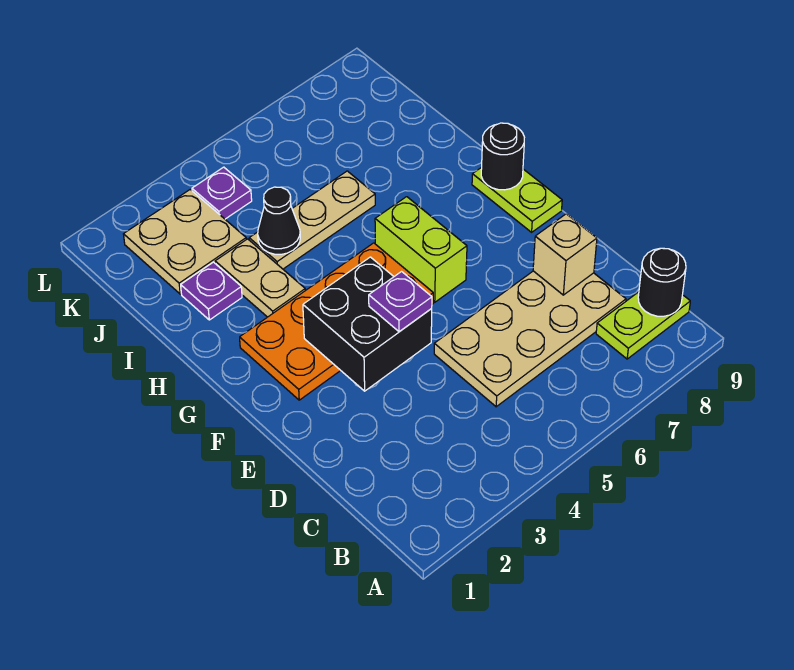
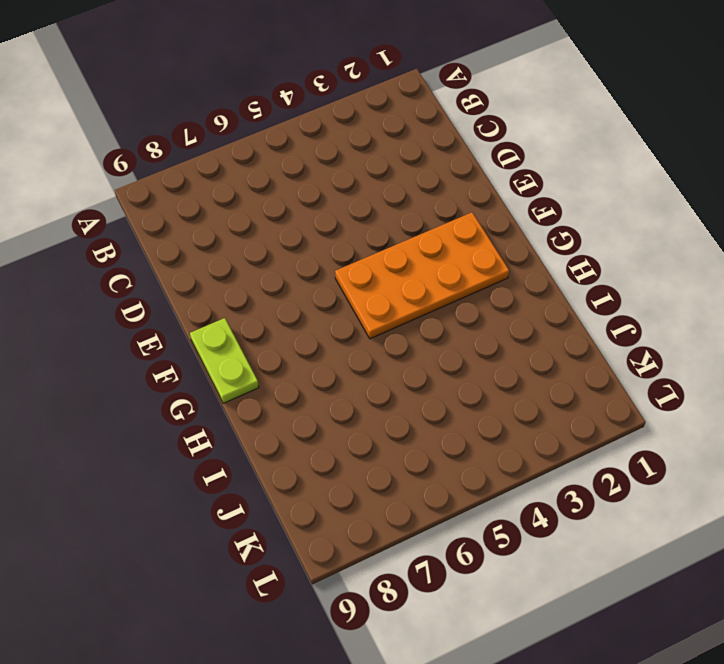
none -> lime plate B8:B9 level 1
none -> tan plate C5:D8 level 1
none -> lime brick F6:G6 level 1

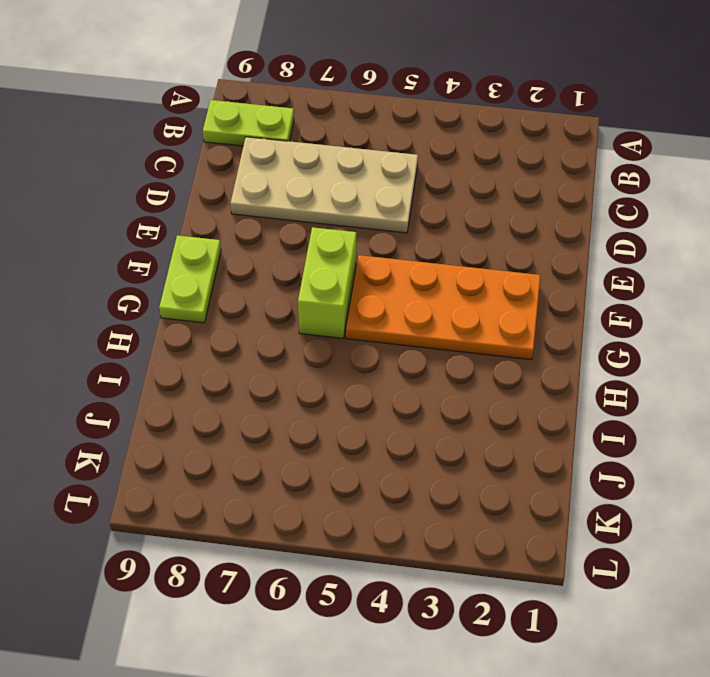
none -> tan plate H3:I3 level 1
none -> purple plate I2 level 1
none -> tan plate I4:I6 level 1

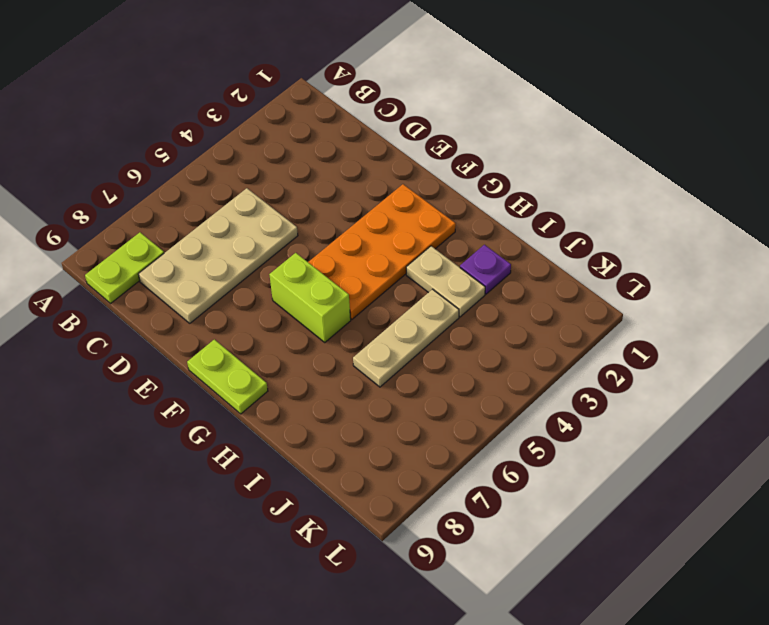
none -> tan plate J2:K3 level 1
none -> purple plate K4 level 1
none -> black round brick B9 level 2

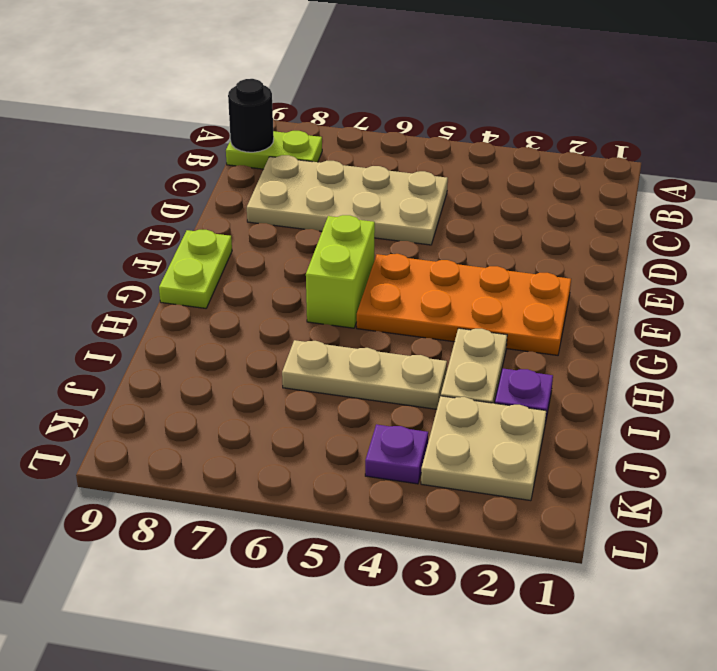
none -> tan brick D8 level 2
none -> black brick E3:F4 level 2
none -> black round brick G9 level 2

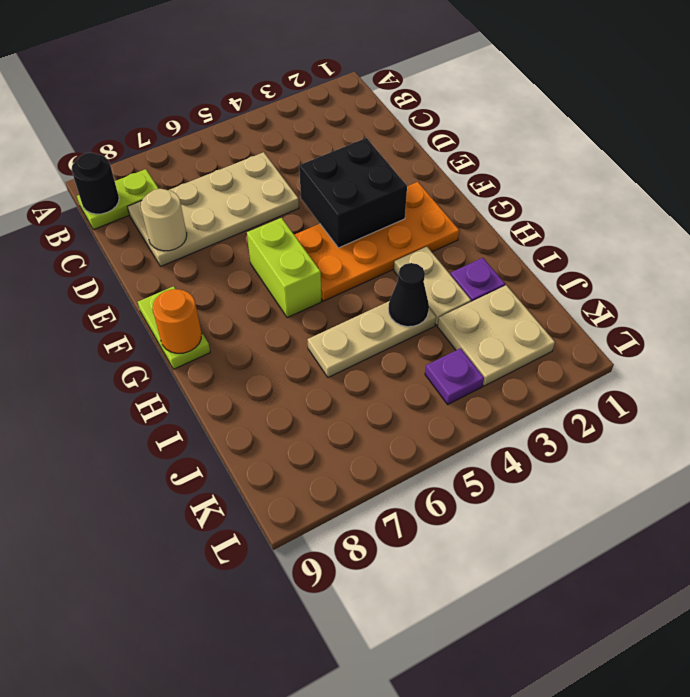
tan round brick D8 level 2 -> tan brick D8 level 2
orange round brick G9 level 2 -> black round brick G9 level 2
none -> purple plate E4 level 3

